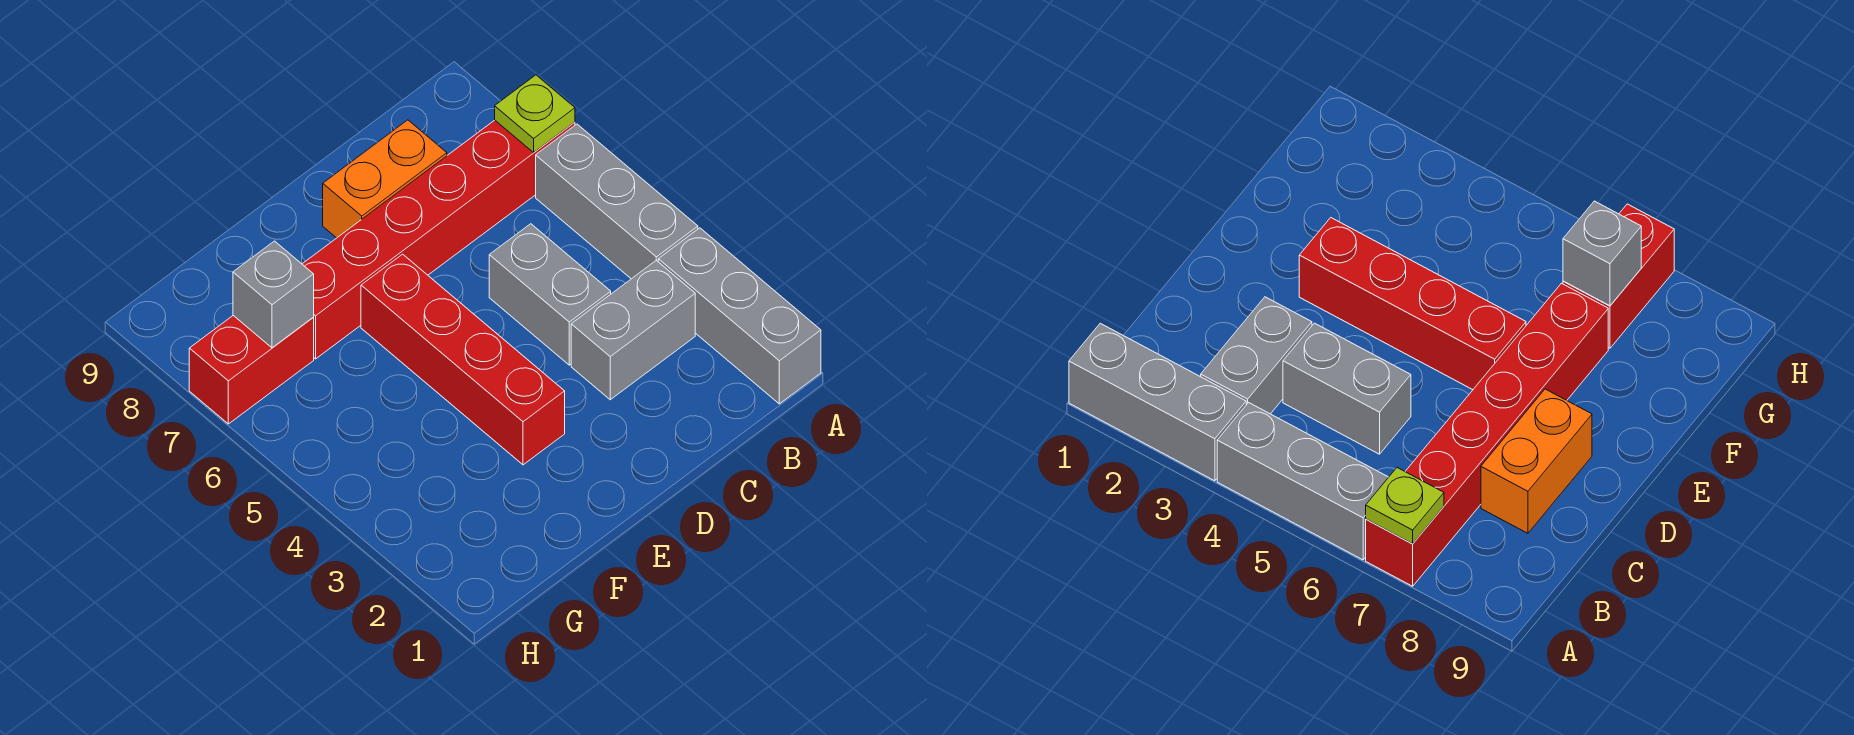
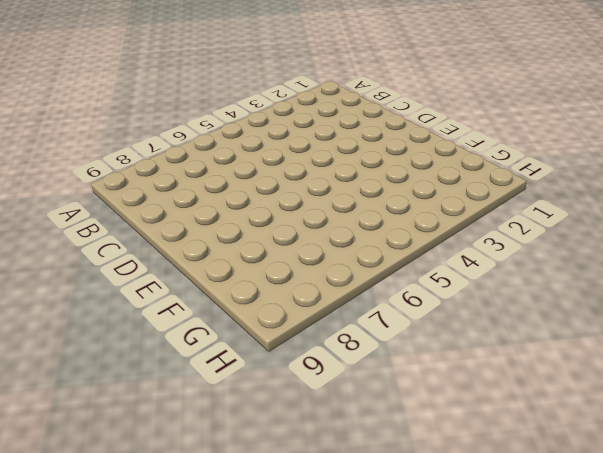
none -> grey brick A1:A3 level 1
none -> grey brick A4:A6 level 1

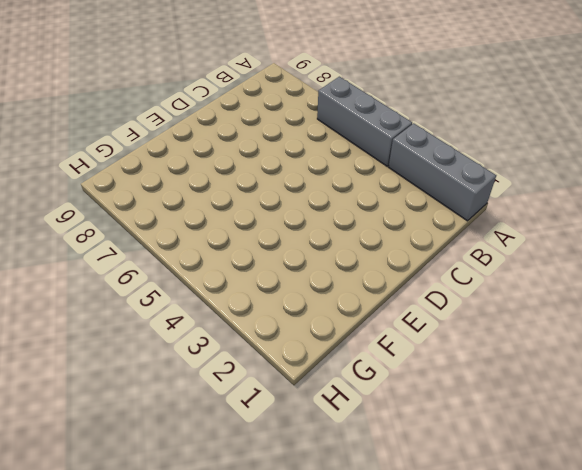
none -> red brick A7:F7 level 1
none -> grey brick B3:C3 level 1

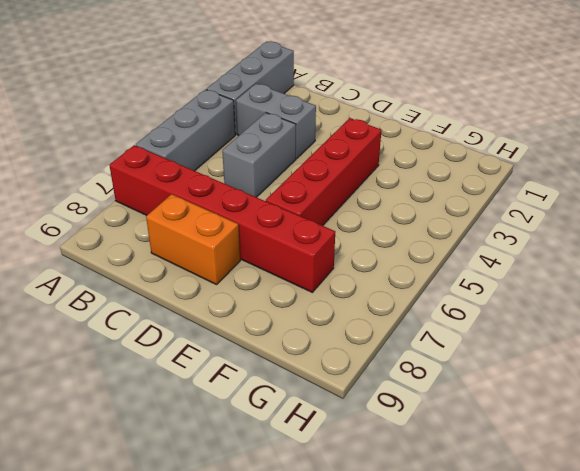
none -> red brick G7:H7 level 1
none -> lime plate A7 level 2

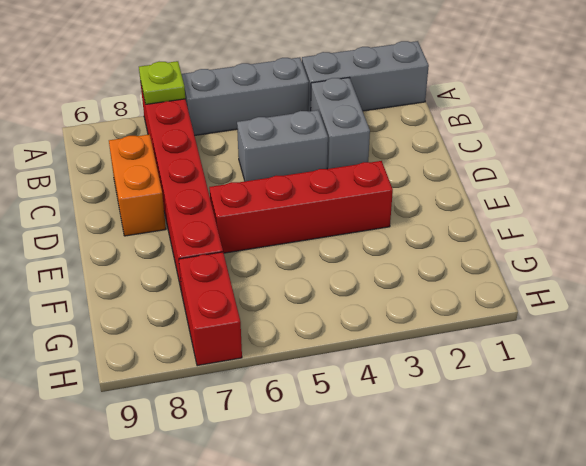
none -> grey brick G7 level 2

